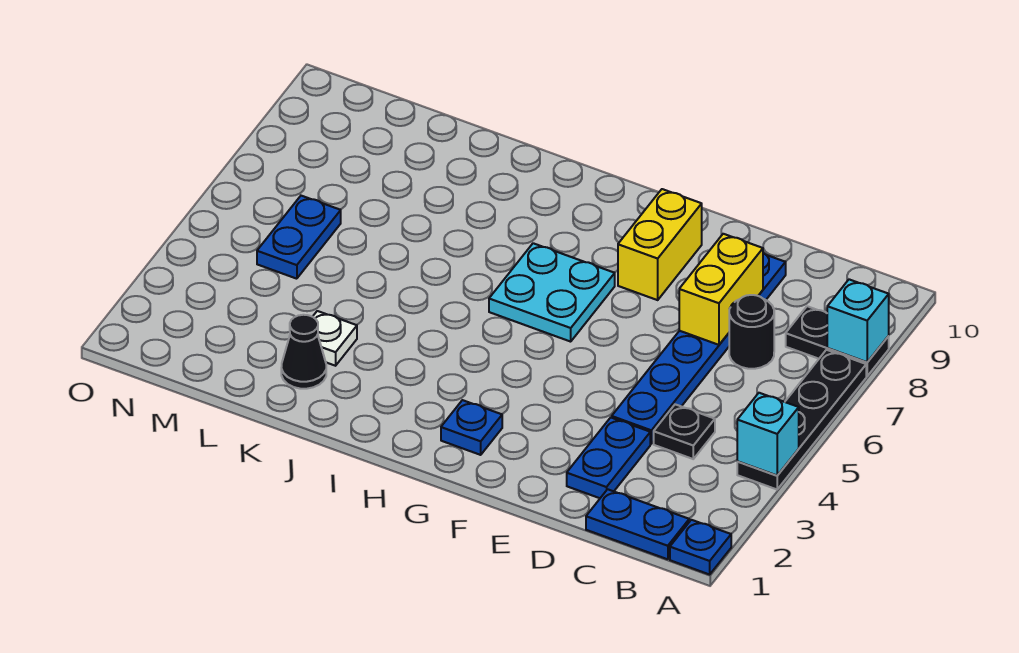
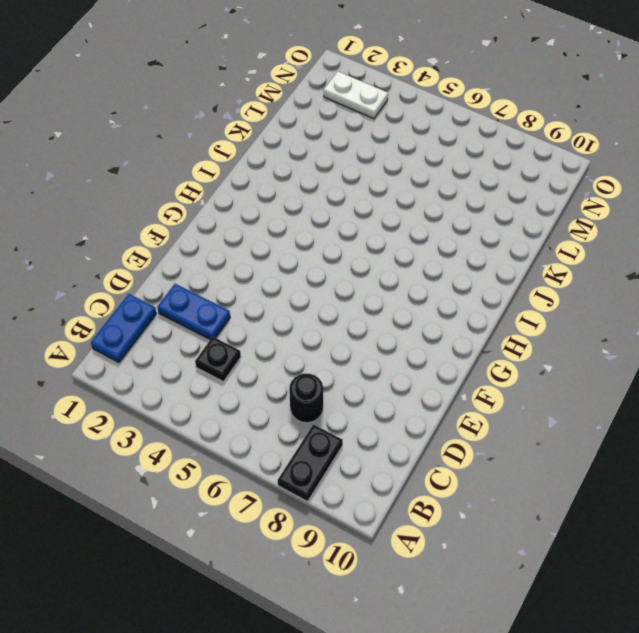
white plate N2:N3 level 1 -> none
none -> blue plate A1 level 1
none -> black plate A4:A7 level 1
none -> blue plate D4:D9 level 1

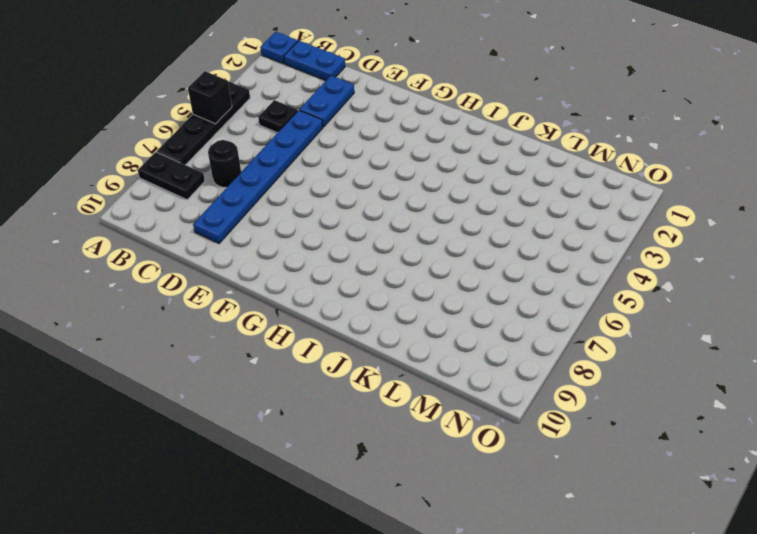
black brick A5 level 2 -> none
none -> yellow brick F8:F9 level 1
none -> blue plate G2 level 1
none -> cyan plate G6:H7 level 1

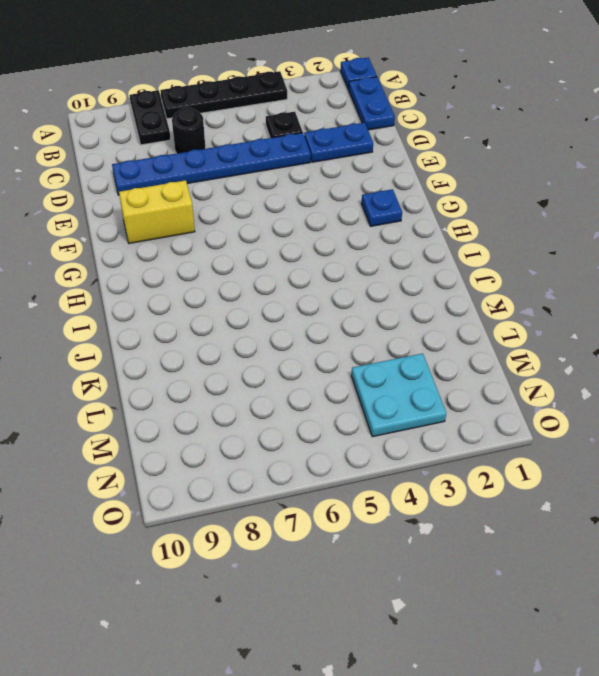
cyan plate M3:N4 level 1 -> cyan plate G6:H7 level 1
none -> black cone K2 level 1
none -> white plate K3 level 1
none -> blue plate M5:M6 level 1

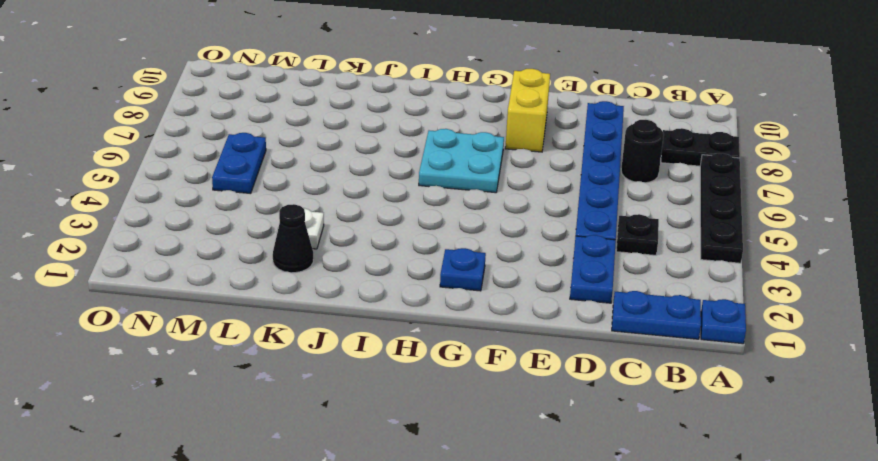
none -> cyan brick A4 level 2
none -> cyan brick A8 level 2
none -> yellow brick D7:D8 level 2

